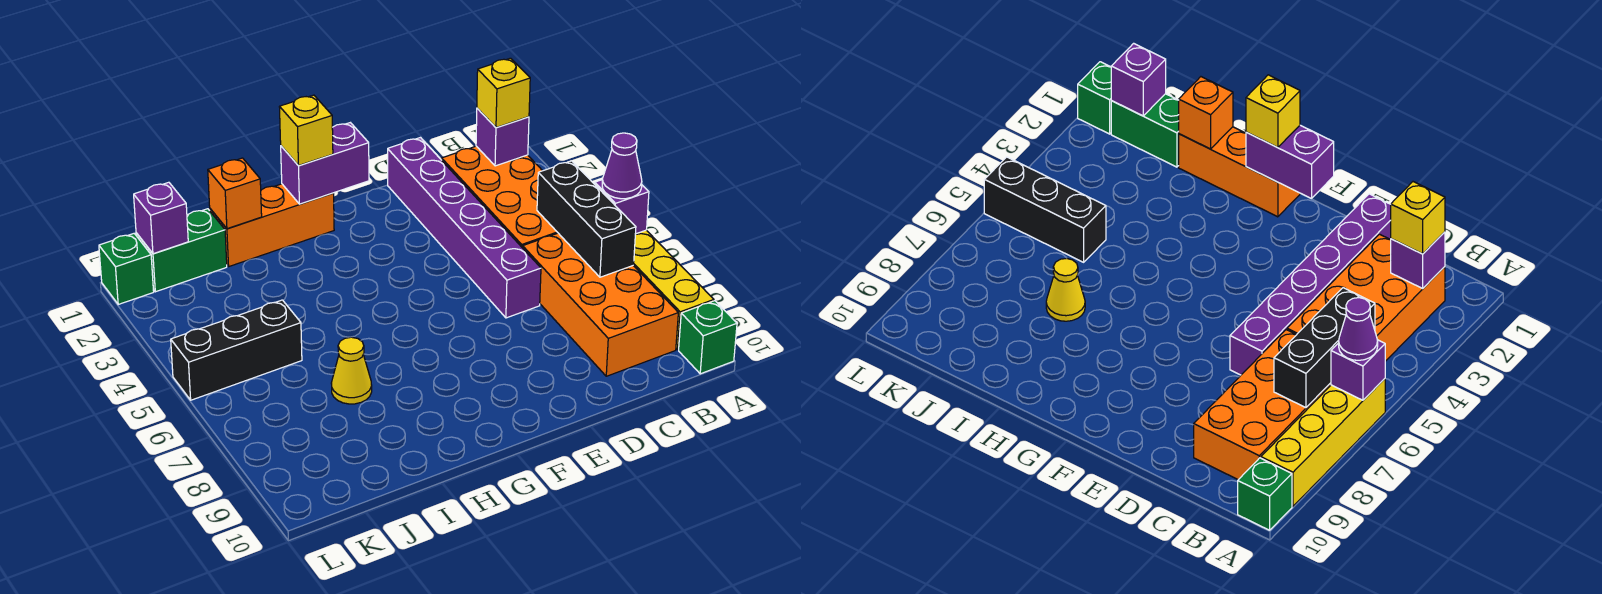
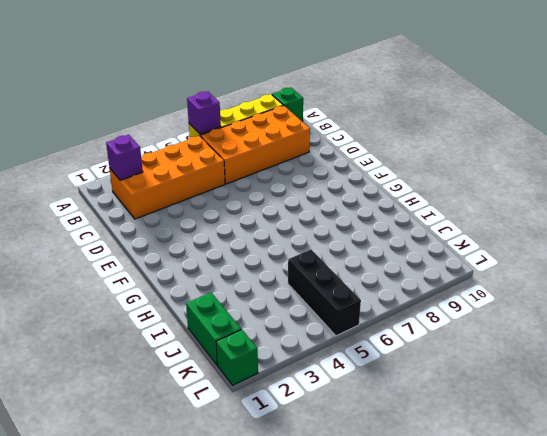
none -> purple brick D1:D6 level 1
none -> orange brick G1:I1 level 1
none -> yellow cone I7 level 1

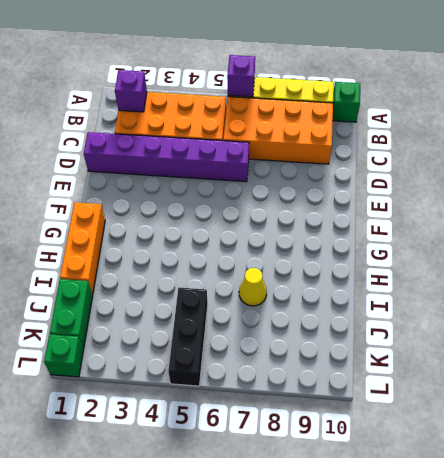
none -> black brick B5:B7 level 2
none -> purple brick F1:G1 level 2
none -> orange brick I1 level 2

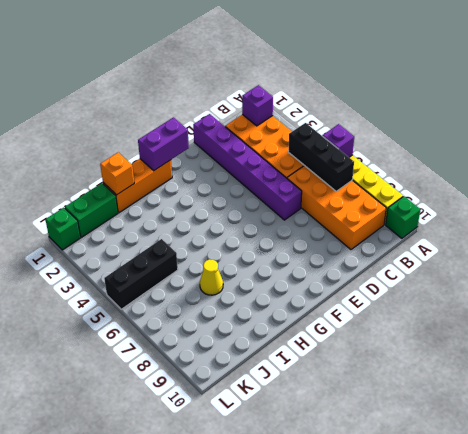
none -> purple brick K1 level 2
none -> purple cone A6 level 3
none -> yellow brick B2 level 3

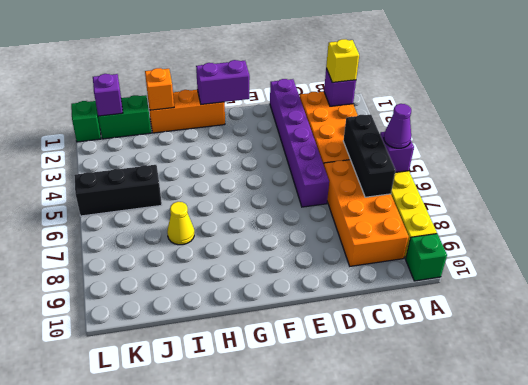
none -> yellow brick G1 level 3

